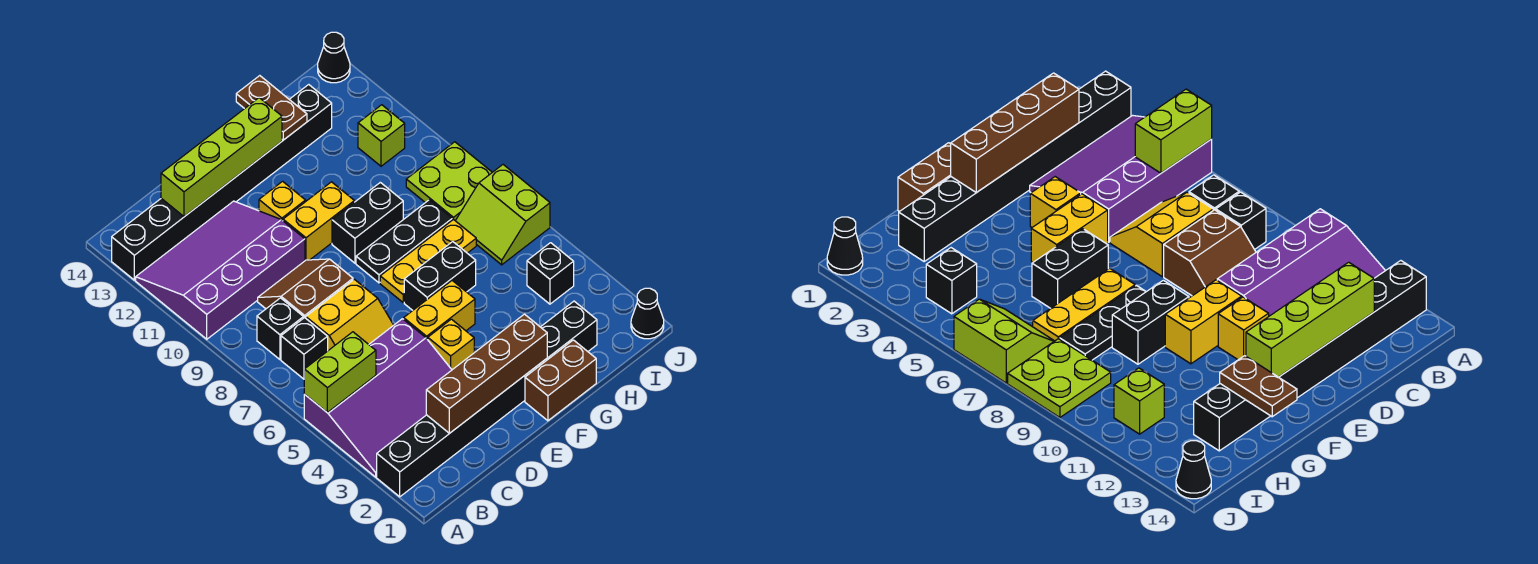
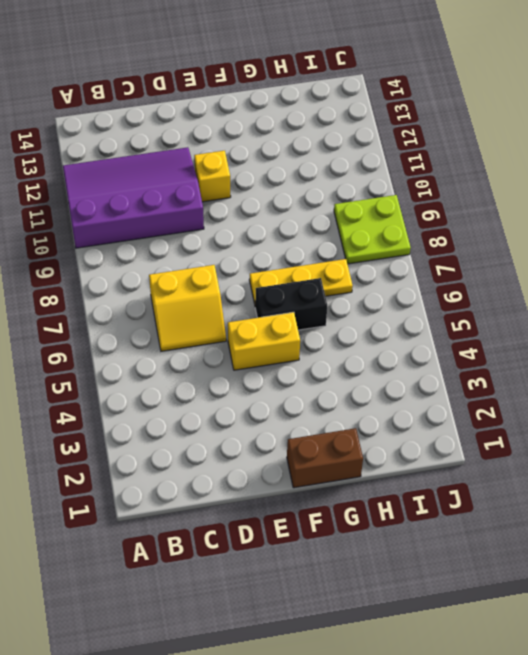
none -> black brick A2:H2 level 1
none -> purple slope A3:D5 level 1 top 5
none -> black brick A13:H13 level 1

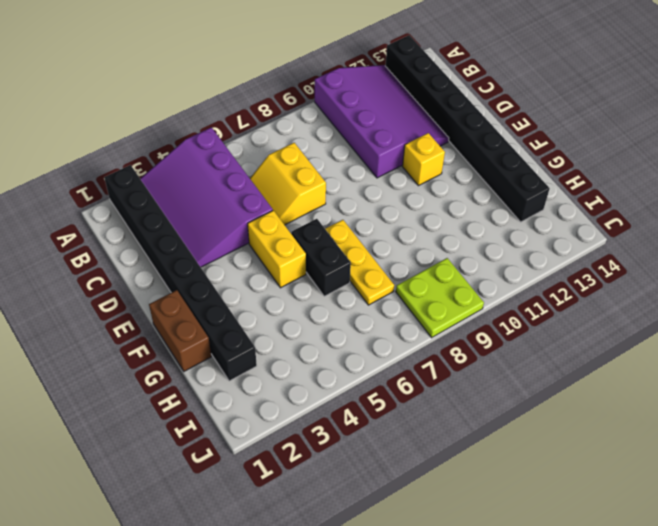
none -> black brick B7 level 1
none -> black brick B8 level 1
none -> brown slope C8:D9 level 1 top 8

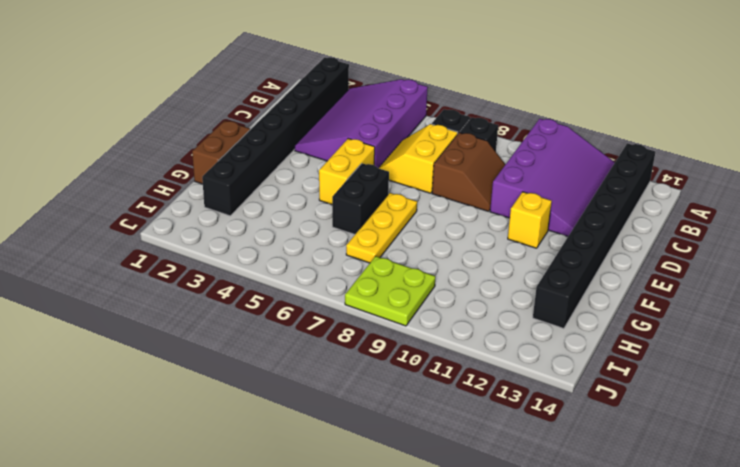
none -> yellow brick E4 level 1
none -> yellow brick E10:F10 level 1
none -> black plate F8:H8 level 1

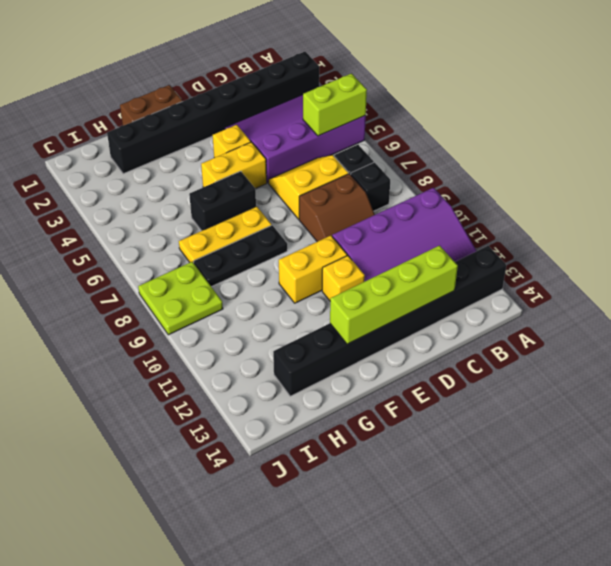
none -> black brick F9:G9 level 1
none -> black brick I4 level 1
none -> lime slope I6:J7 level 1 top J

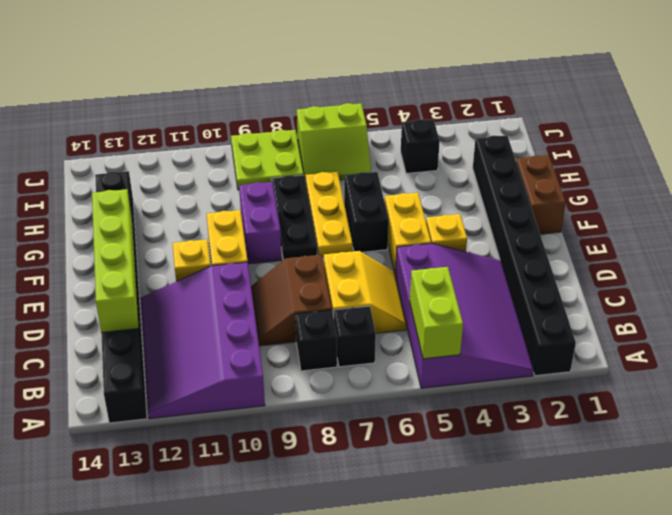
purple brick F9:G9 level 1 -> black brick F9:G9 level 1
none -> lime brick I11 level 1
none -> black cone J1 level 1
none -> black cone J14 level 1

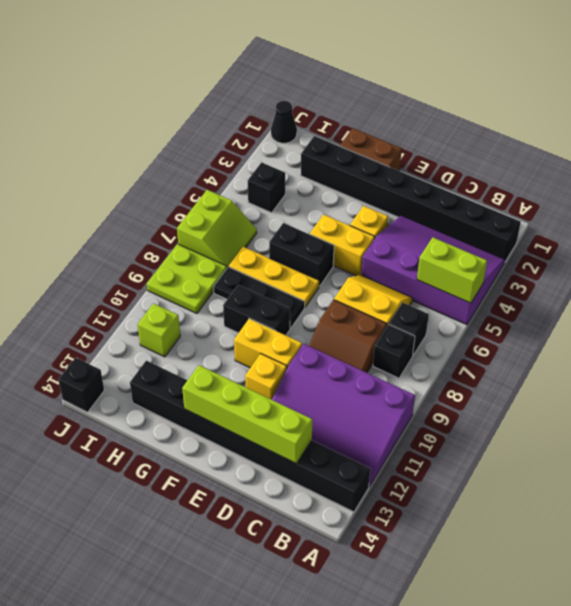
black brick J14 level 1 -> black cone J14 level 1
none -> brown brick C2:F2 level 2
none -> brown plate G13:G14 level 2

